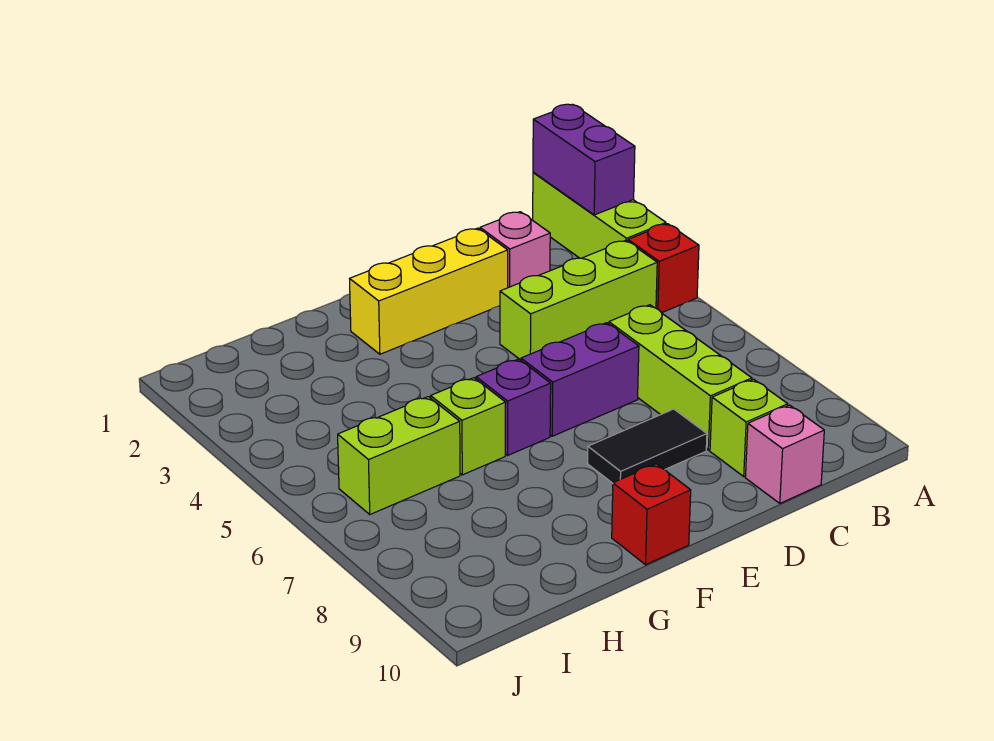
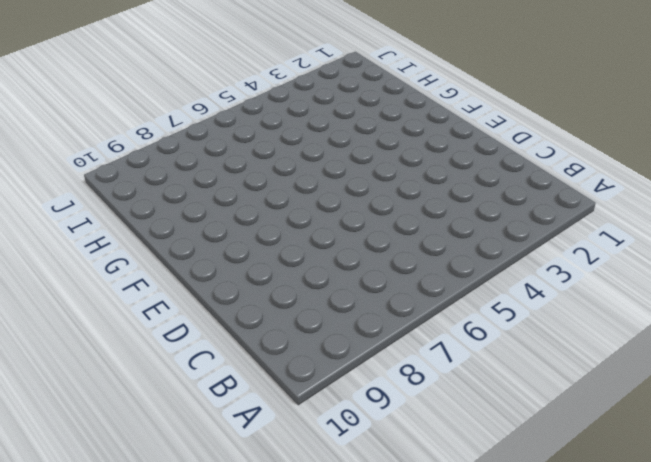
none -> lime brick A1:A3 level 1
none -> red brick A4 level 1
none -> lime brick B4:D4 level 1

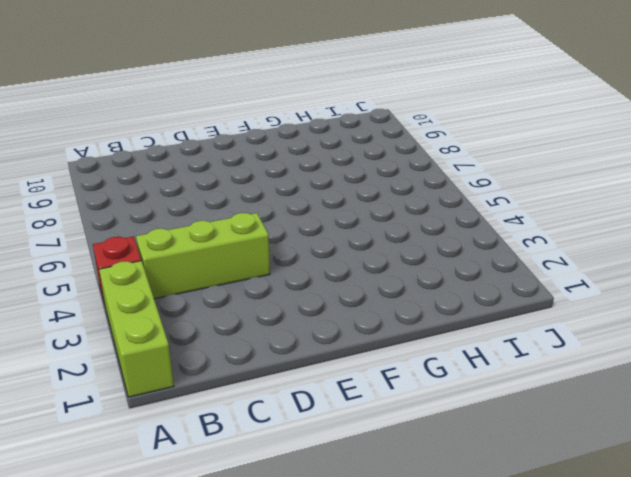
none -> pink brick C2 level 1
none -> lime brick C6:C8 level 1
none -> lime brick C9 level 1

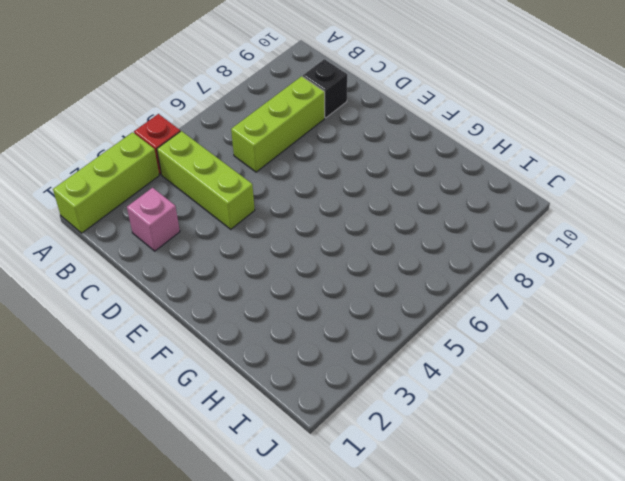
black brick C9 level 1 -> lime brick C9 level 1
none -> pink brick C10 level 1
none -> yellow brick D2:F2 level 1
none -> purple brick D6:E6 level 1

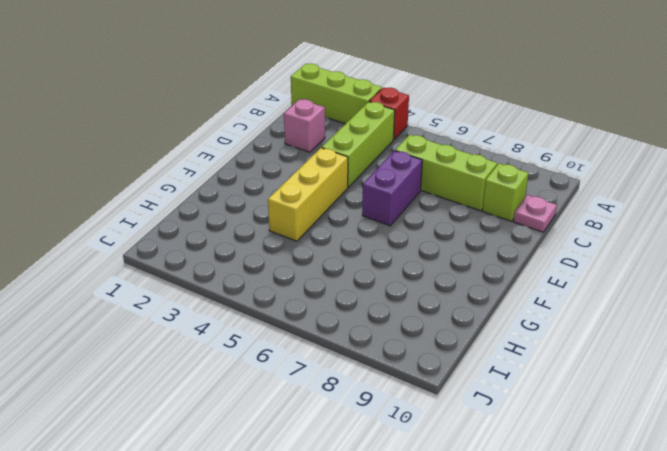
pink plate C10 level 1 -> pink brick C10 level 1
yellow brick E4:G4 level 1 -> yellow brick D2:F2 level 1
none -> black tile D8:E8 level 1
none -> purple brick F6 level 1
none -> red brick F10 level 1

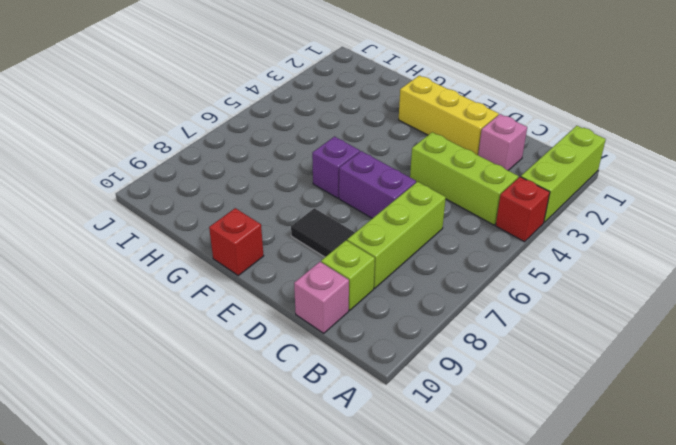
none -> lime brick G6 level 1
none -> lime brick H6:I6 level 1
none -> purple brick A1:A2 level 2

